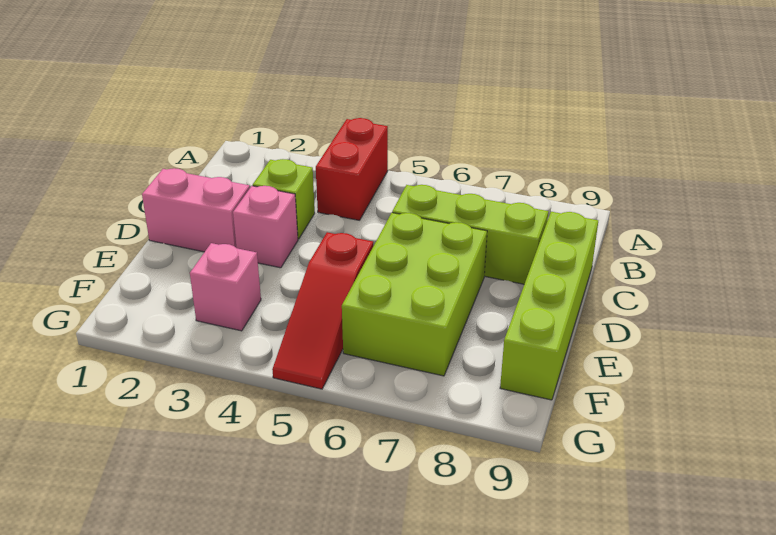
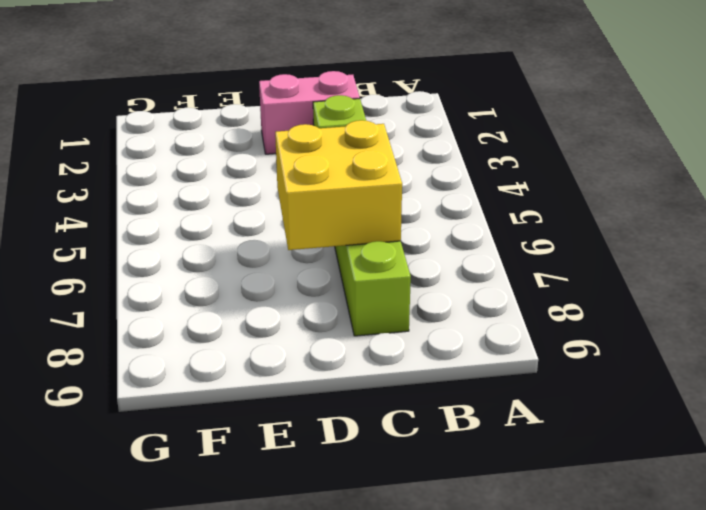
pink brick C2:D2 level 1 -> pink brick D1:D2 level 1
yellow brick C6:D7 level 2 -> none
none -> red brick A4:B4 level 1
none -> lime brick C9:F9 level 1

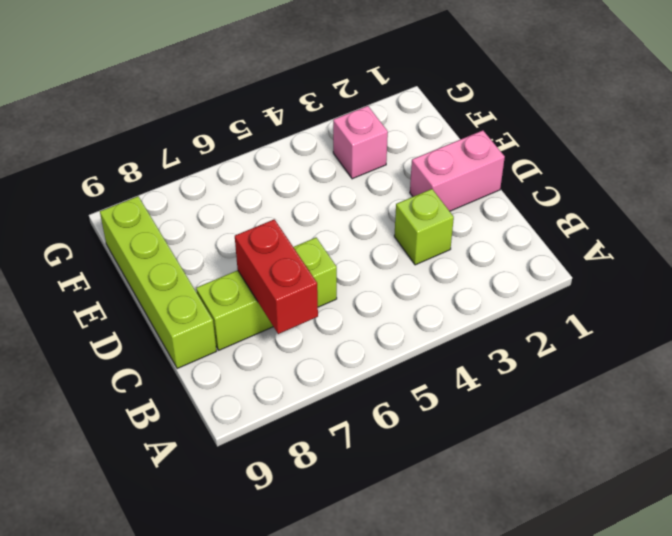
red brick B7:C7 level 2 -> red brick A4:B4 level 1
none -> pink brick D3 level 1
none -> lime brick D6:F7 level 1

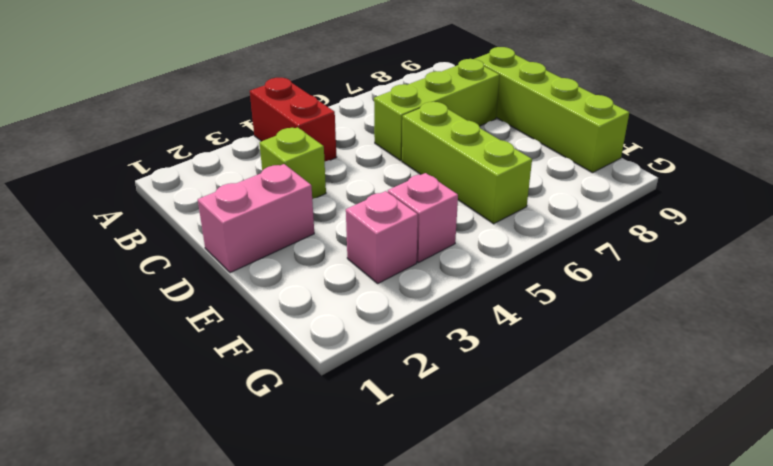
lime brick D6:F6 level 1 -> lime brick D6:F7 level 1
pink brick F4 level 1 -> pink brick D3 level 1
none -> red slope E5:G5 level 1 top E

